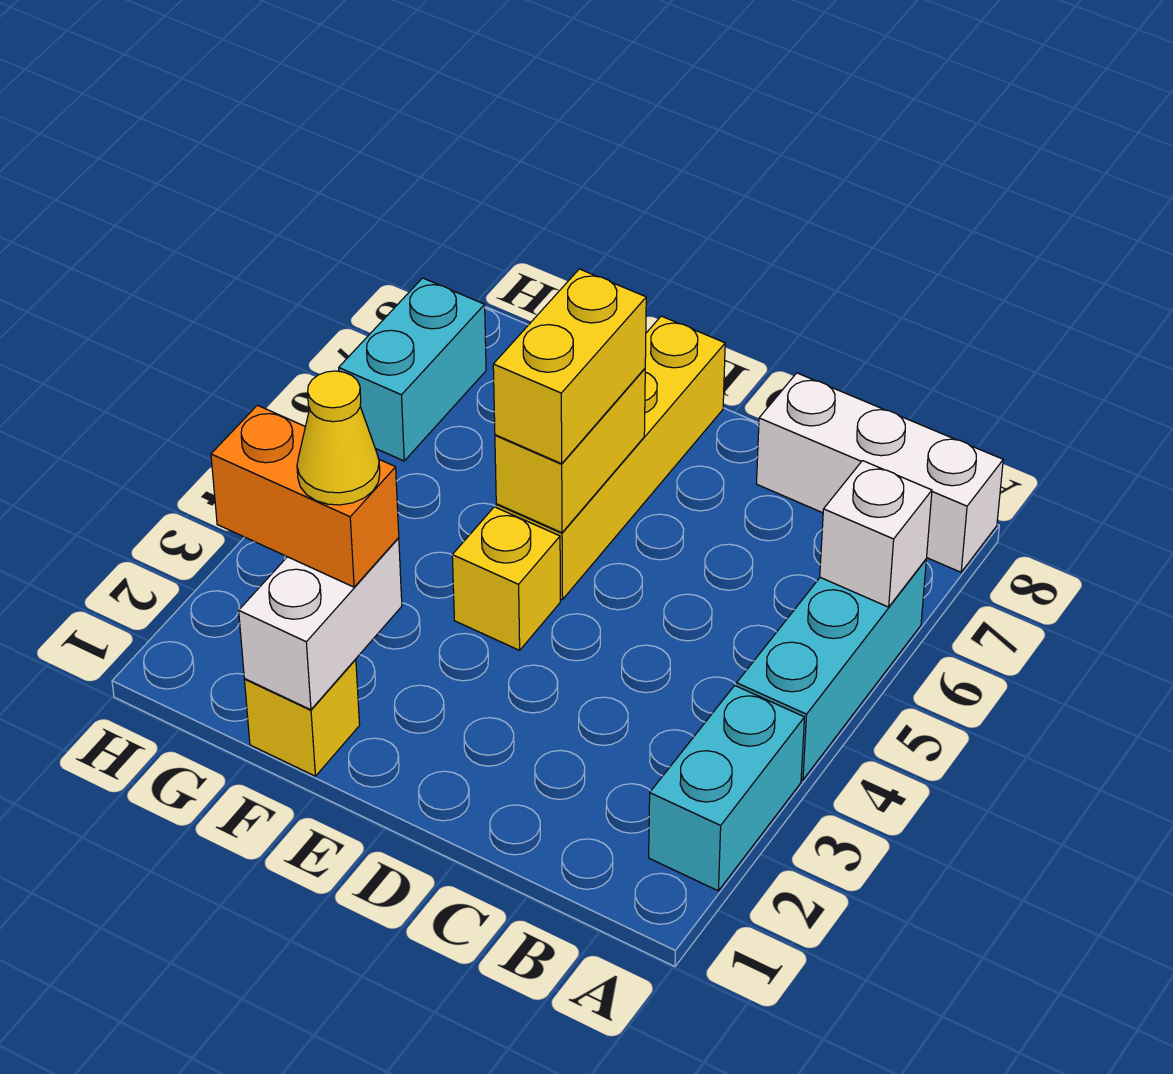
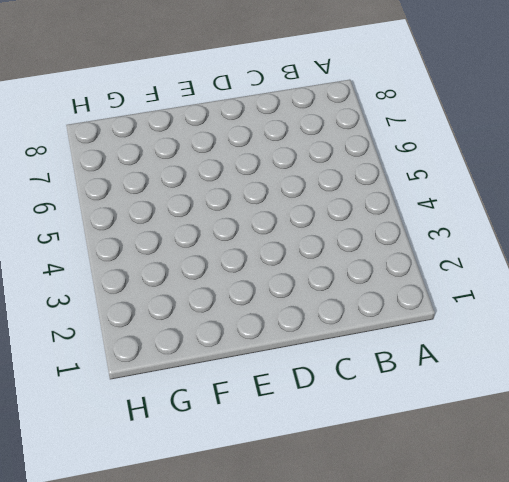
none -> cyan brick A2:A3 level 1
none -> cyan brick A4:A6 level 1
none -> white brick A8:C8 level 1

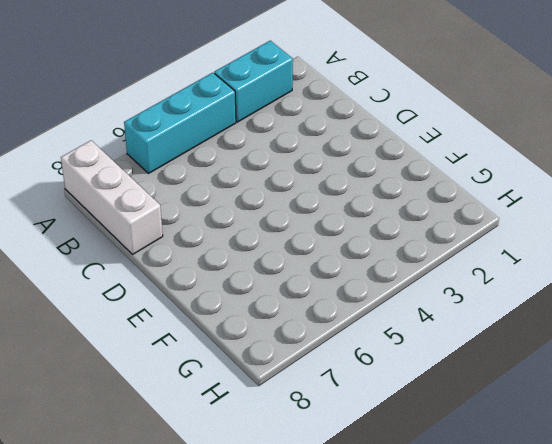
none -> yellow brick E4 level 1
none -> yellow brick E5:E8 level 1
none -> yellow brick F1 level 1

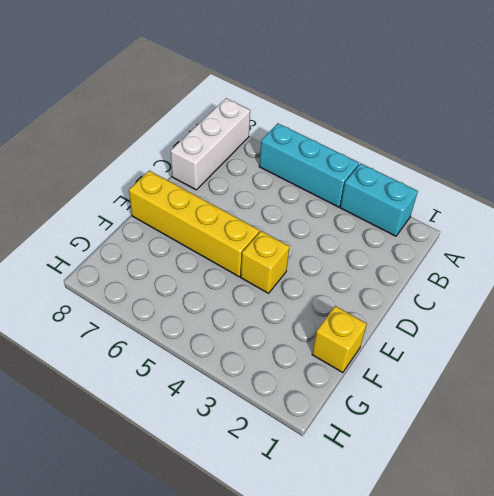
none -> cyan brick H6:H7 level 1
none -> white brick A6 level 2
none -> yellow brick E5:E6 level 2

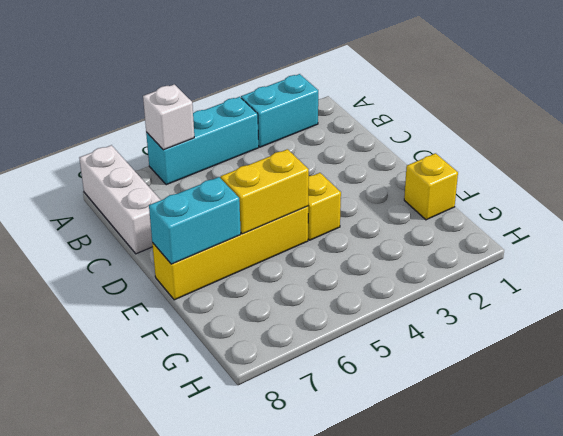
cyan brick E7:E8 level 2 -> cyan brick H6:H7 level 1
none -> white brick F1:F2 level 2
none -> yellow brick E5:E6 level 3
none -> orange brick F2:G2 level 3

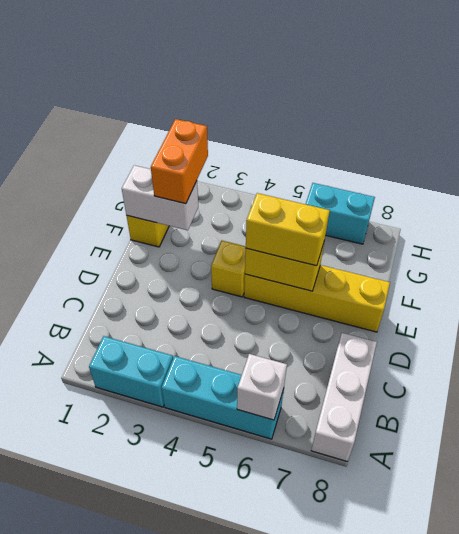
none -> yellow cone F2 level 4

